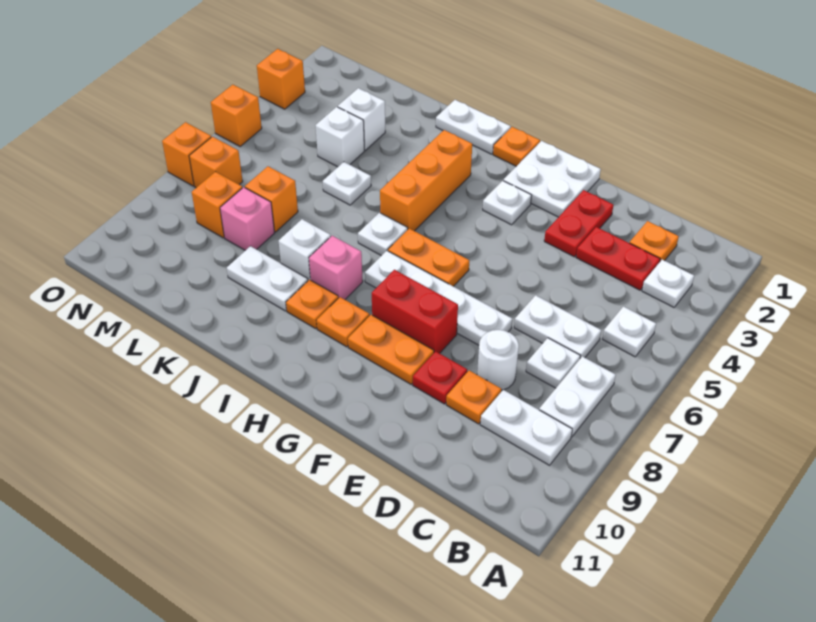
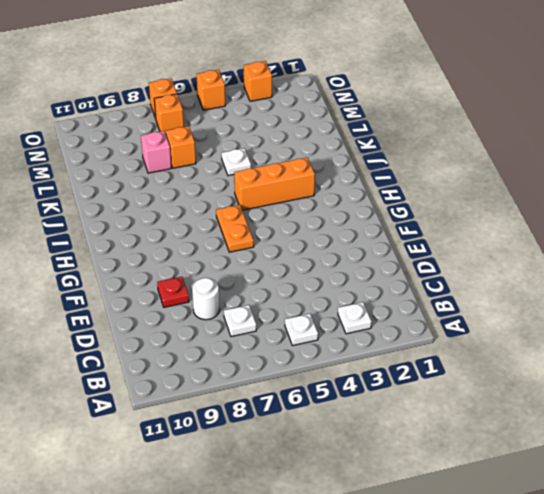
none -> white plate B7:B8 level 1
none -> white plate B9:C9 level 1
none -> orange plate C2 level 1
none -> red plate C3:D3 level 1

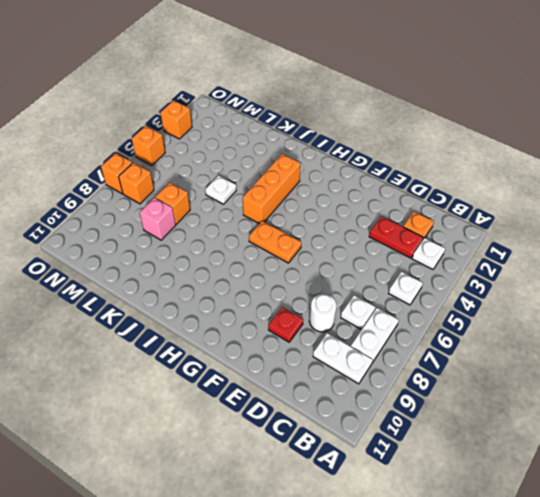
none -> white plate C6:D6 level 1
none -> orange plate D9 level 1
none -> red plate E2:E3 level 1
none -> white plate E7:H7 level 1

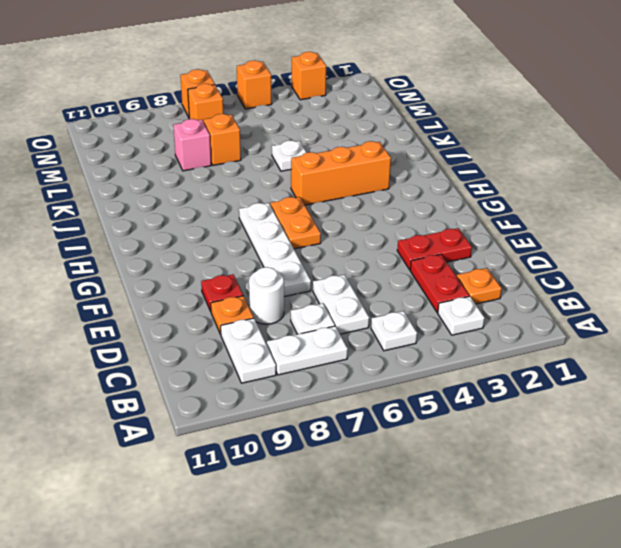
none -> white plate F1:G2 level 1
none -> red brick F8:G8 level 1
none -> orange plate F9:G9 level 1
none -> white plate G3 level 1

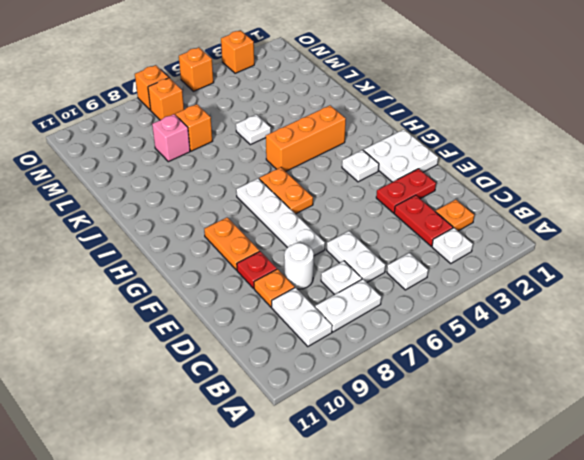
none -> red brick F8:G8 level 1
none -> orange plate H1 level 1
none -> orange plate H9 level 1
none -> white plate I1:J1 level 1

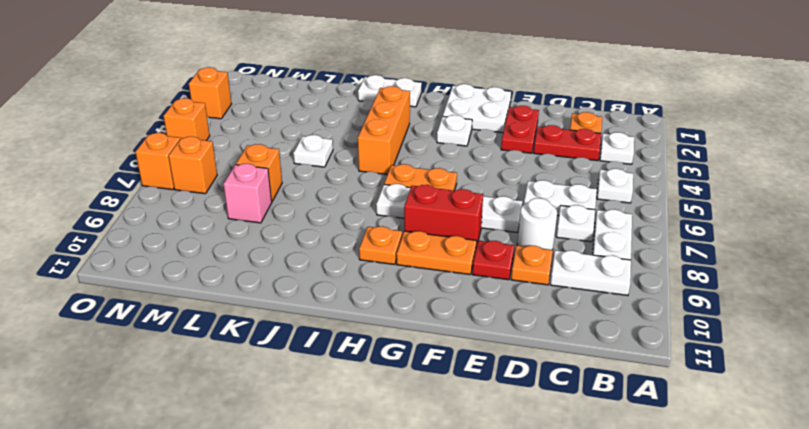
none -> orange plate H1 level 1
none -> white plate I6 level 1
none -> pink brick I8 level 1
none -> orange plate I9 level 1

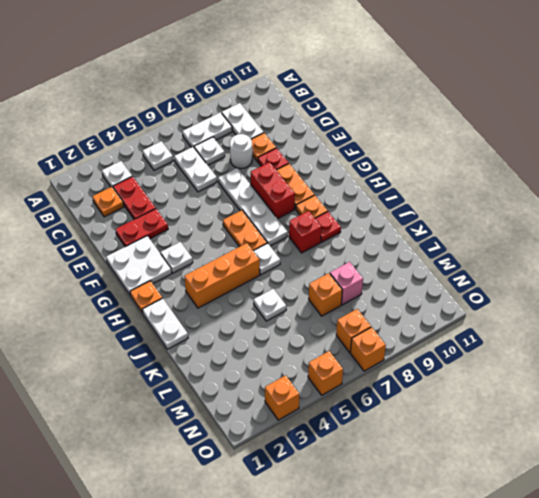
red brick I8 level 1 -> pink brick I8 level 1
red plate I9 level 1 -> orange plate I9 level 1
none -> white brick J8 level 1
none -> white plate J9:K9 level 1
none -> white brick L3 level 1
none -> white brick L4 level 1

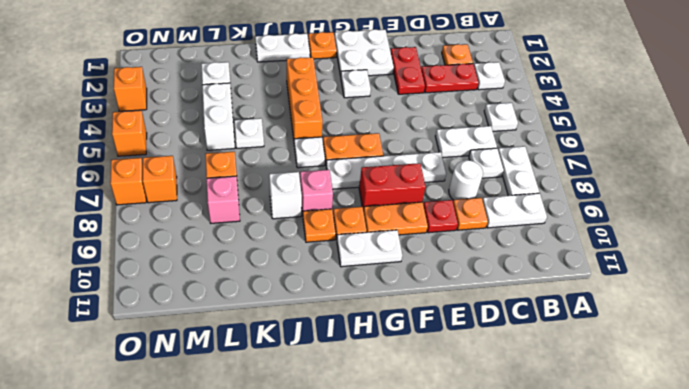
white plate G10:H10 level 1 -> white plate J9:K9 level 1
white brick L4:L5 level 1 -> white brick L4 level 1
none -> orange brick M8 level 1

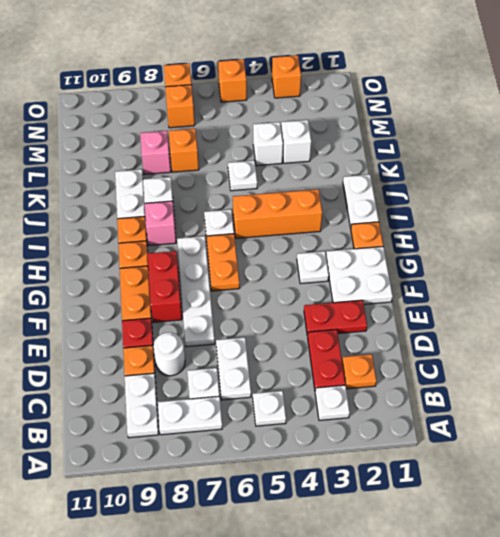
none -> orange brick M8 level 1

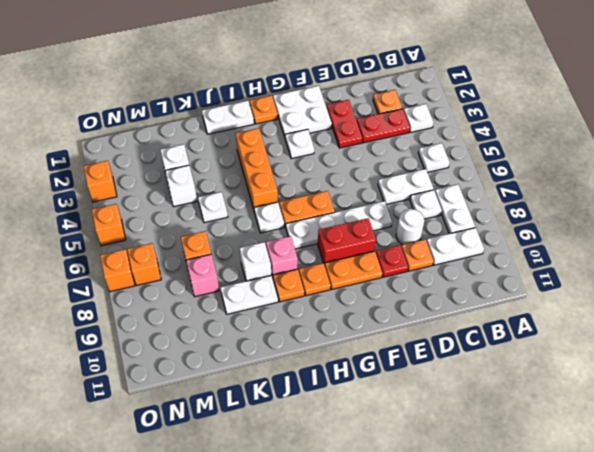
none -> orange brick M8 level 1

